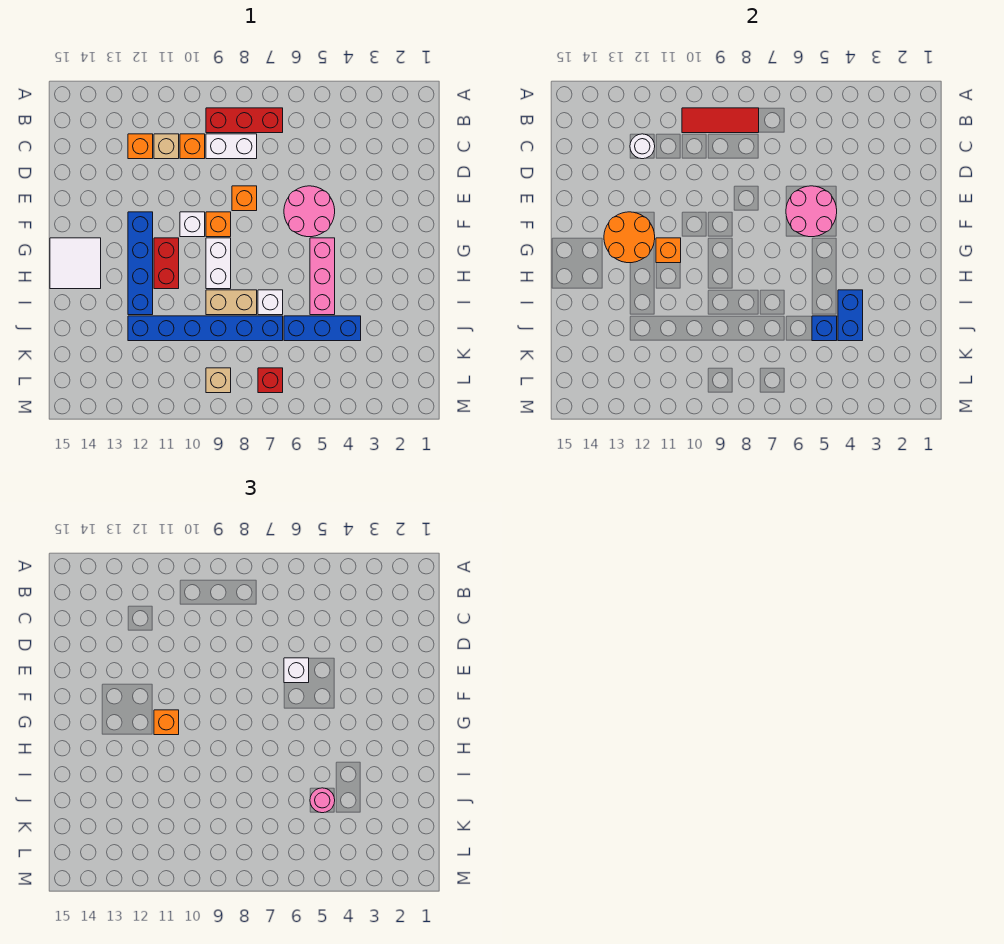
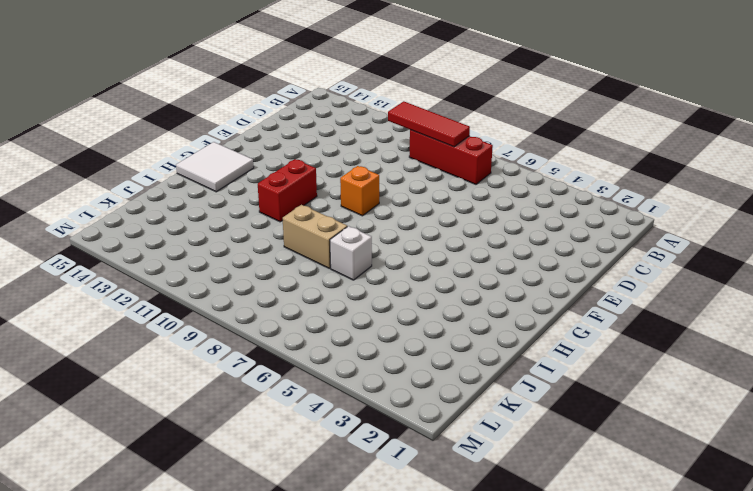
none -> white brick C8:C9 level 1
none -> orange brick C10 level 1
none -> tan brick C11 level 1
none -> orange brick C12 level 1

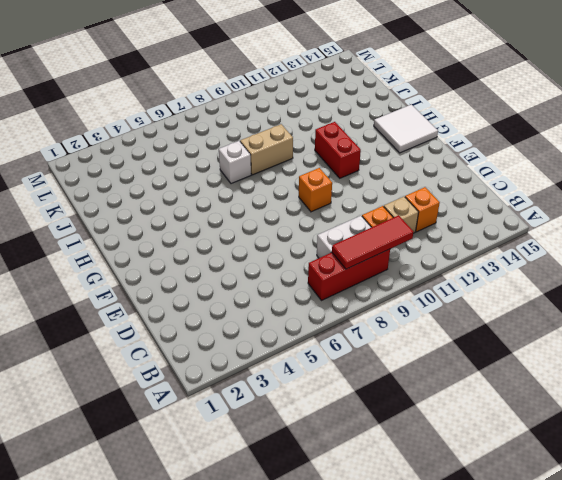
none -> pink round brick E5:F6 level 1
none -> orange brick E8 level 1
none -> white brick F10 level 1
none -> blue brick F12:I12 level 1

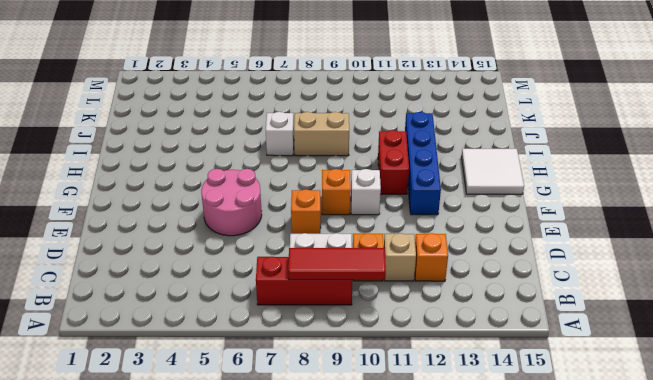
none -> pink brick G5:I5 level 1
none -> white brick G9:H9 level 1
none -> blue brick J4:J6 level 1
none -> blue brick J7:J12 level 1

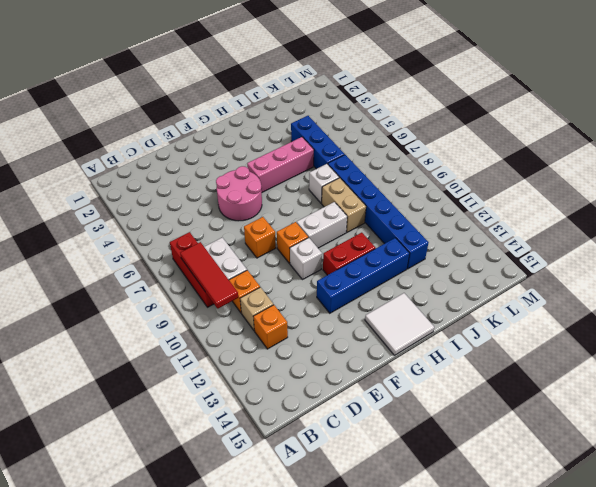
none -> red brick L7 level 1
none -> tan brick L9 level 1
none -> white round brick C12 level 2
none -> pink round brick E5:F6 level 2

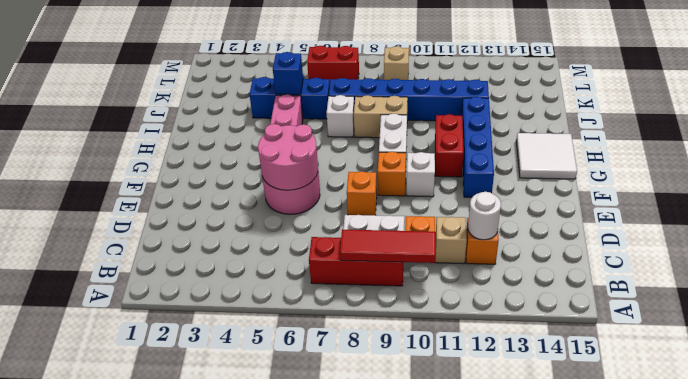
red brick L6:L7 level 1 -> red brick L7 level 1
none -> orange round brick F12:G13 level 2
none -> orange brick G11 level 2
none -> blue brick I4:J4 level 2
none -> white brick E6 level 3

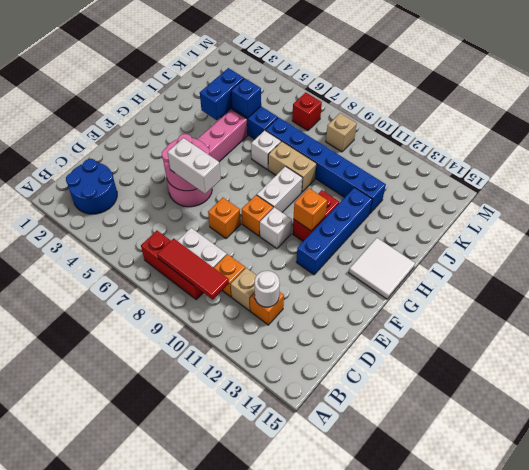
blue round brick B2:C3 level 1 -> none
white brick E6:E7 level 3 -> white brick E6 level 3
none -> orange round brick F12:G13 level 2
none -> orange brick G11 level 3
none -> pink round brick J5 level 3

